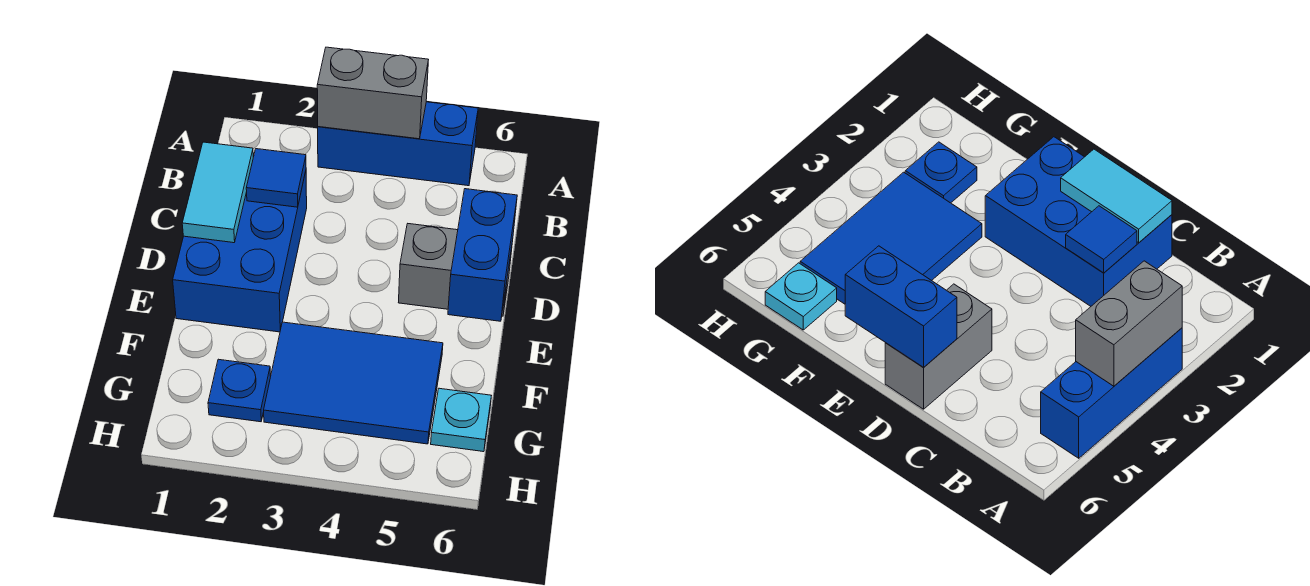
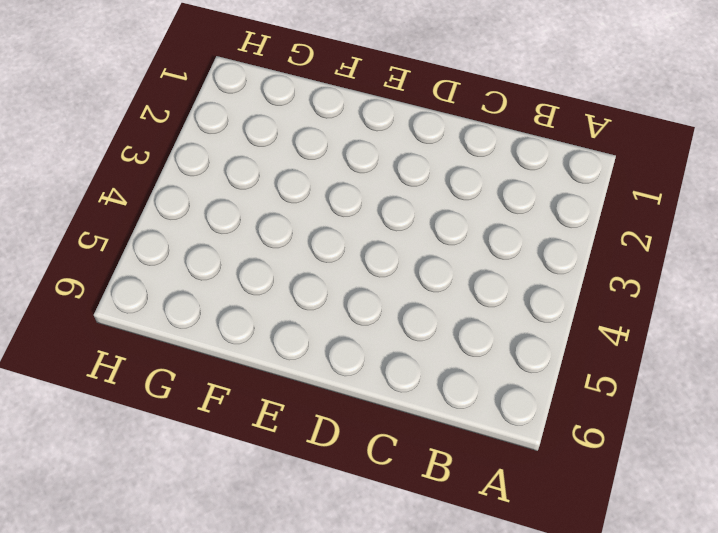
none -> blue brick A3:A5 level 1
none -> blue brick C1:E2 level 1

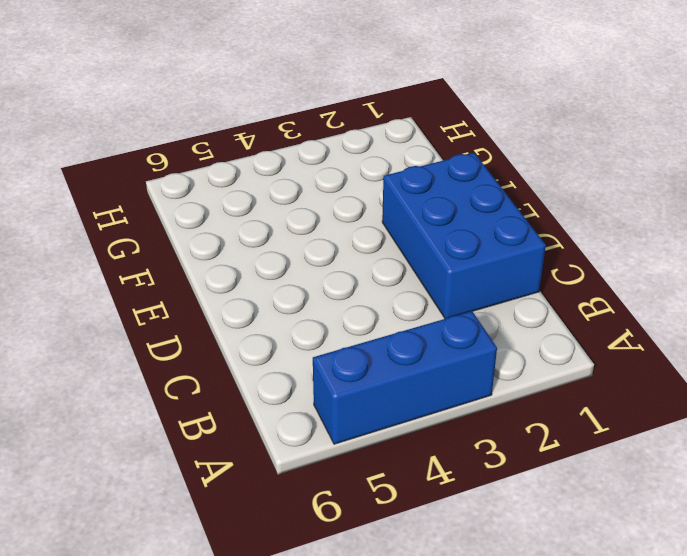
none -> grey brick D5:D6 level 1
none -> blue tile F3:G5 level 1

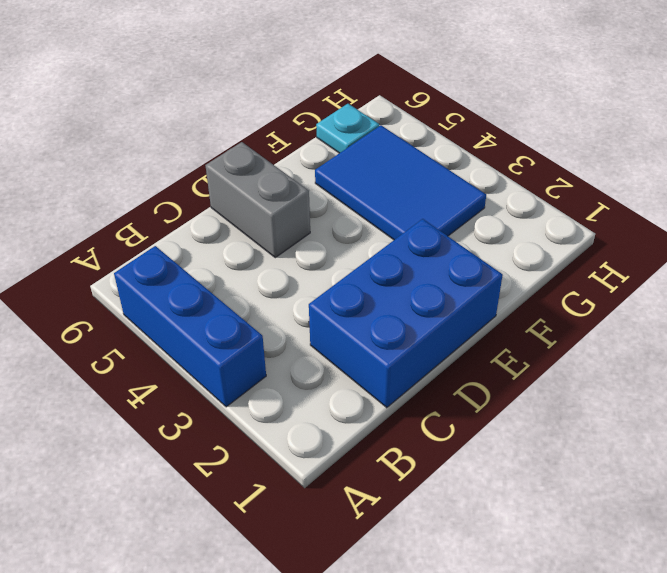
none -> blue plate G2 level 1
none -> grey brick A3:A4 level 2

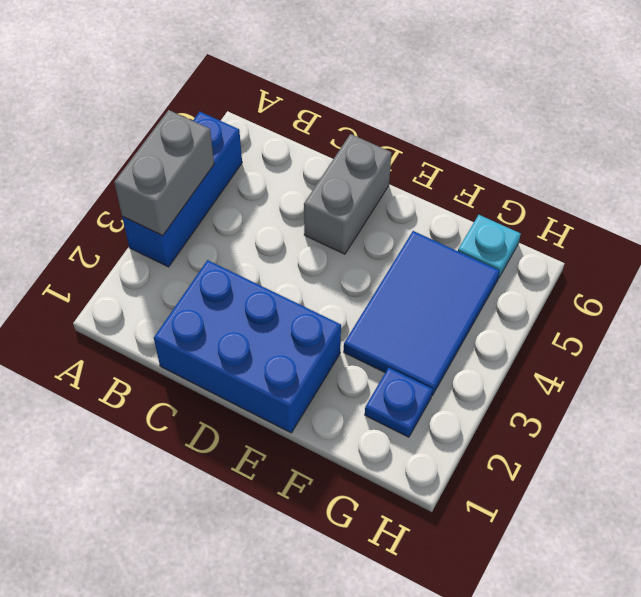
none -> cyan tile C1:D1 level 2
none -> blue tile C2 level 2

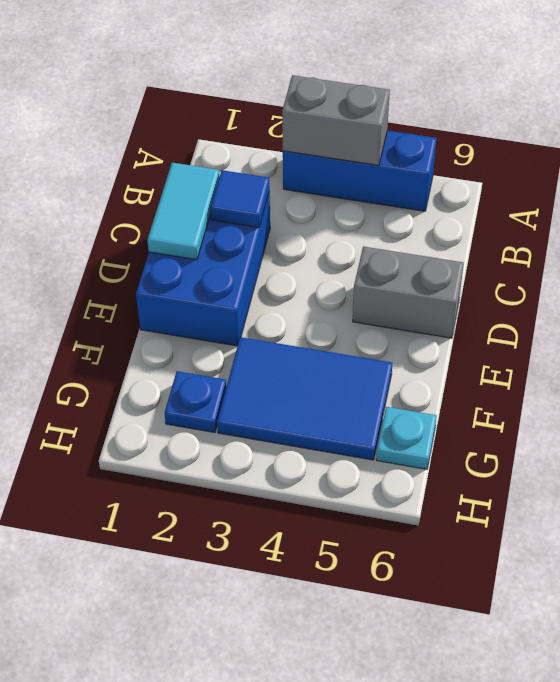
none -> blue brick D6:E6 level 2

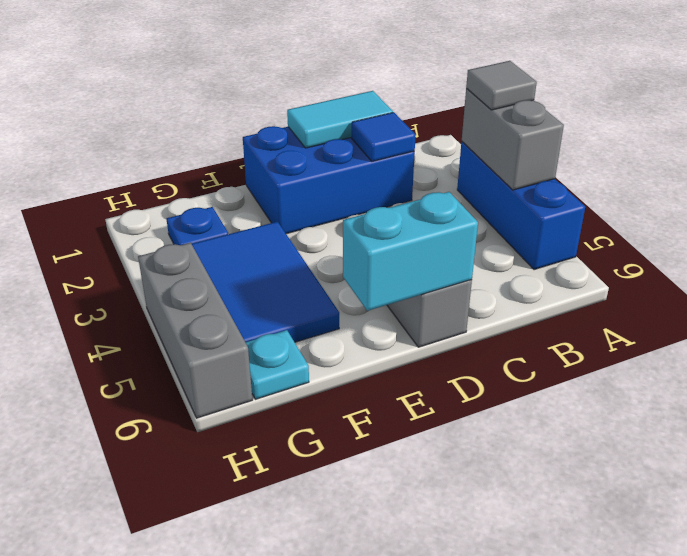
grey tile A3 level 3 -> none
cyan brick D6:E6 level 2 -> blue brick D6:E6 level 2
grey brick H4:H6 level 1 -> none

